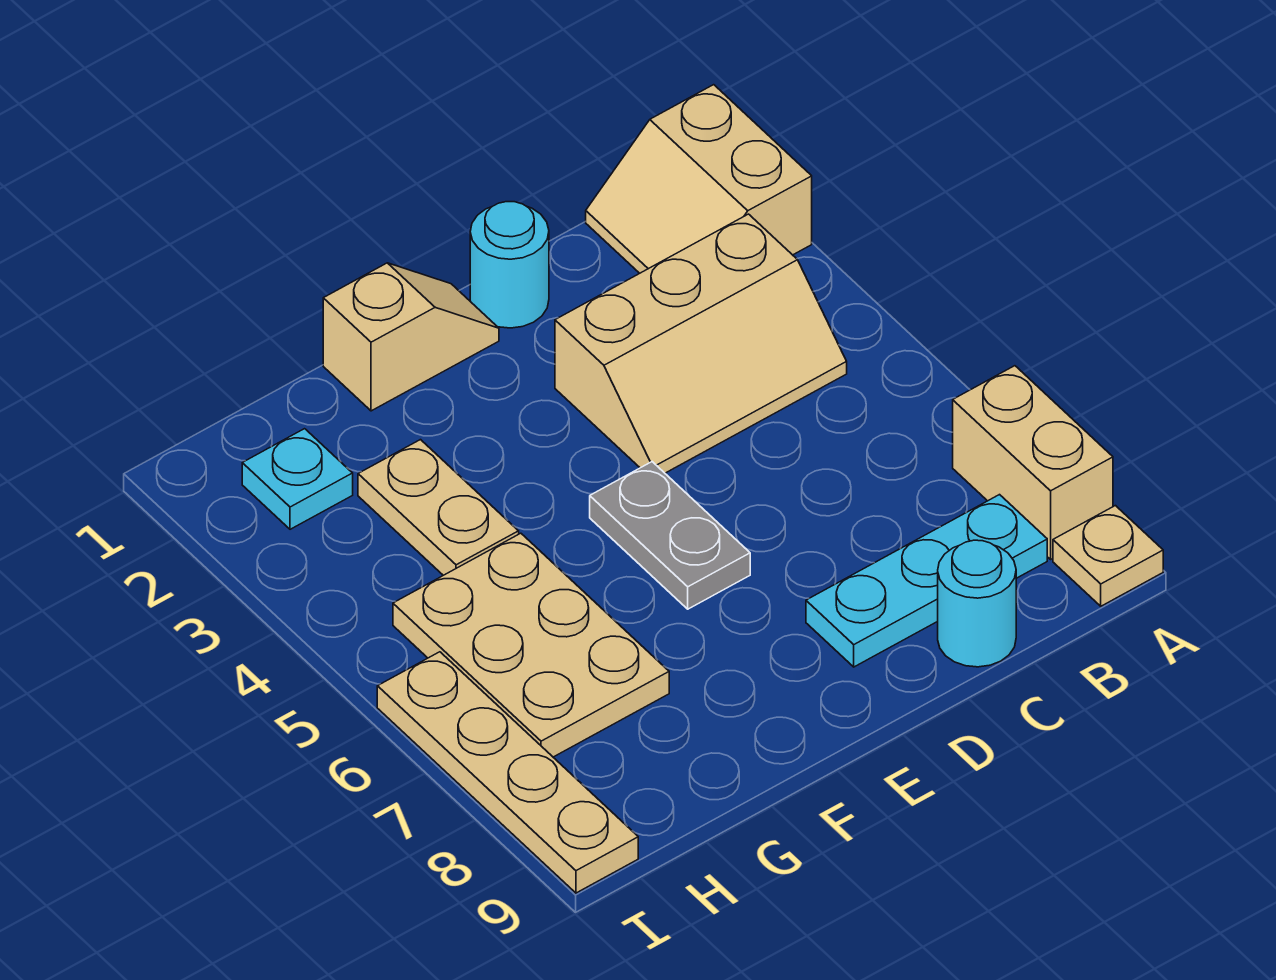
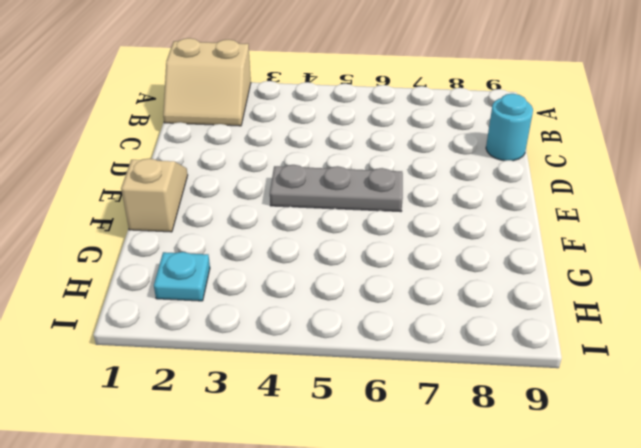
grey plate E4:E6 level 1 -> grey plate E5:E6 level 1
none -> tan brick A7:A8 level 1
none -> tan plate A9 level 1
none -> tan slope B3:D4 level 1 top 3

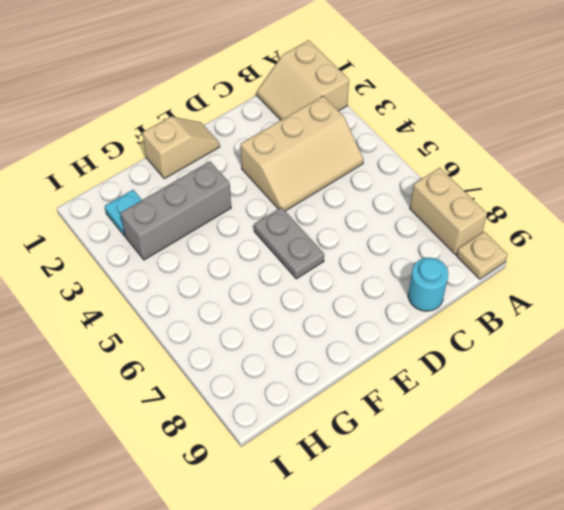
grey brick F3:H3 level 1 -> tan plate G3:G4 level 1
none -> cyan plate B8:D8 level 1
none -> cyan round brick D1 level 1
none -> tan plate G5:H7 level 1

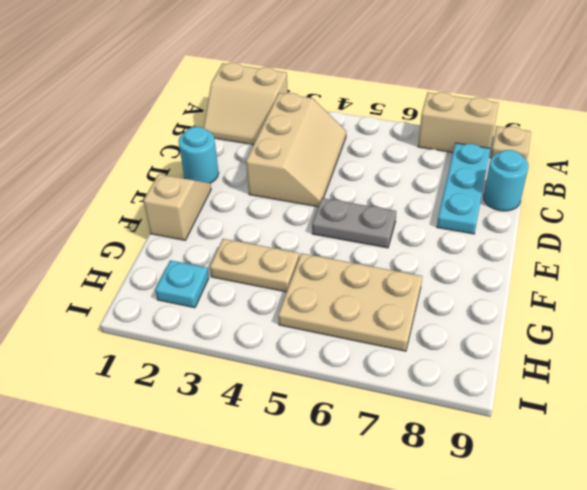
none -> tan plate I6:I9 level 1

